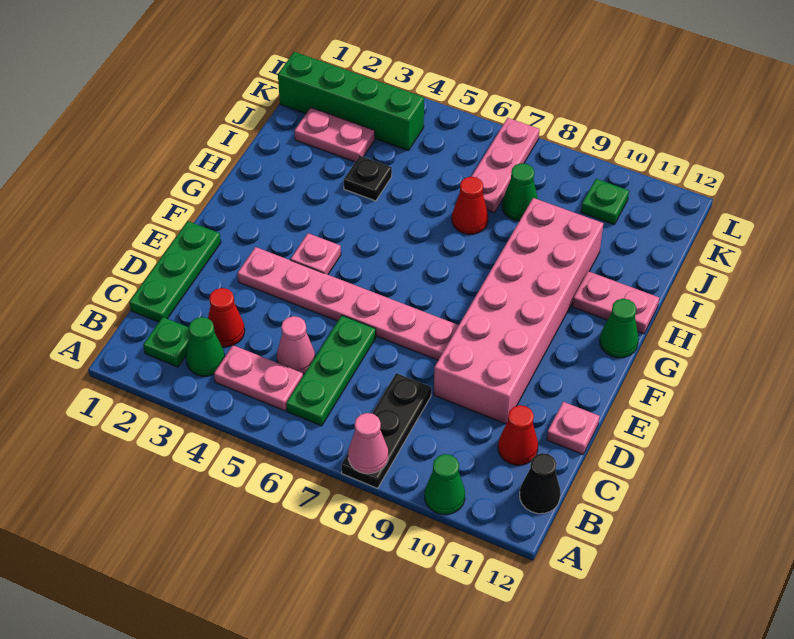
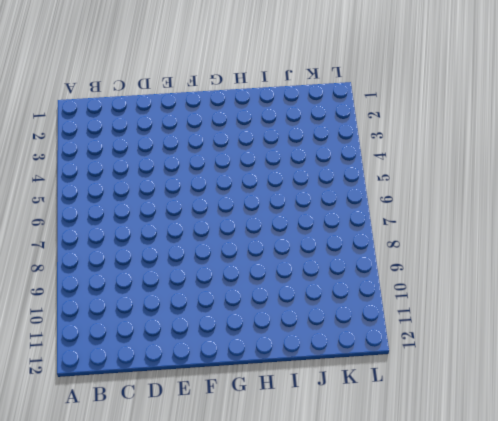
none -> black plate A8:C8 level 1
none -> green cone A10 level 1
none -> green plate B2 level 1

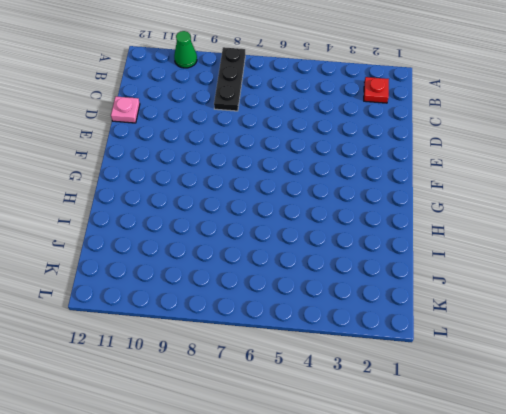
red plate B2 level 1 -> green plate B2 level 1
none -> green cone B3 level 1
none -> pink plate B4:B5 level 1
none -> green plate B6:D6 level 1

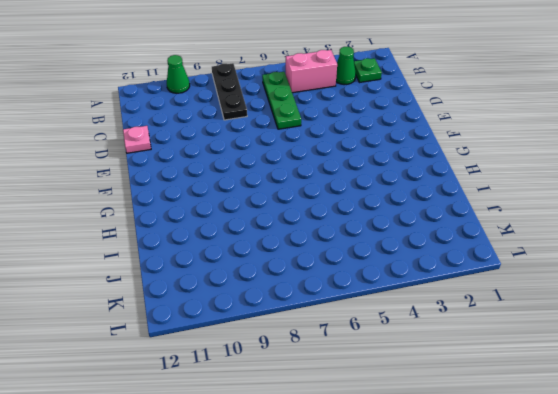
pink brick B4:B5 level 1 -> pink plate B4:B5 level 1
none -> black cone B12 level 1
none -> green plate C1:E1 level 1
none -> red cone C3 level 1

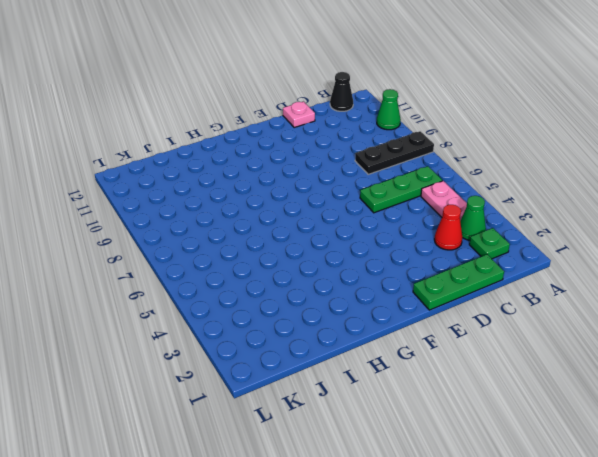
none -> pink cone C5 level 1
none -> red cone C11 level 1
none -> pink brick D9:I10 level 1

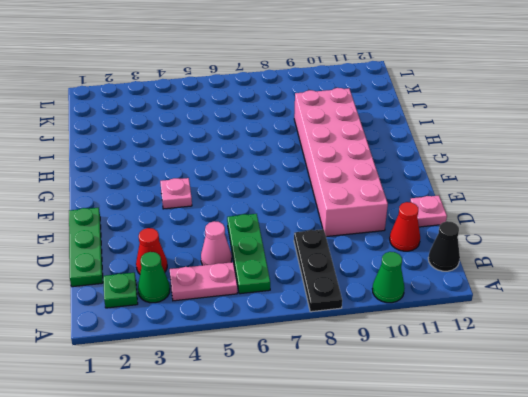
none -> pink plate E3:E8 level 1
none -> green cone G12 level 1
none -> pink plate H11:H12 level 1

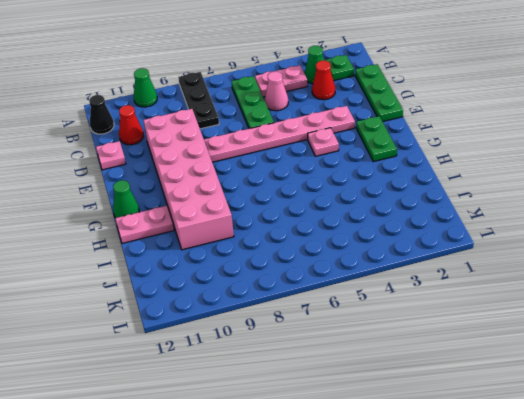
green plate F2:G2 level 1 -> none
none -> black plate I4 level 1
none -> red cone I7 level 1
none -> pink plate J2:J3 level 1

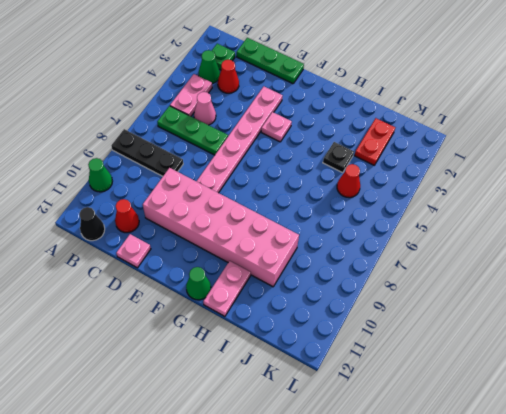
red plate J2:J3 level 1 -> pink plate J2:J3 level 1
red cone J5 level 1 -> red cone I7 level 1
none -> pink plate J7:L7 level 1
none -> green cone J8 level 1
none -> green brick K1:K4 level 1

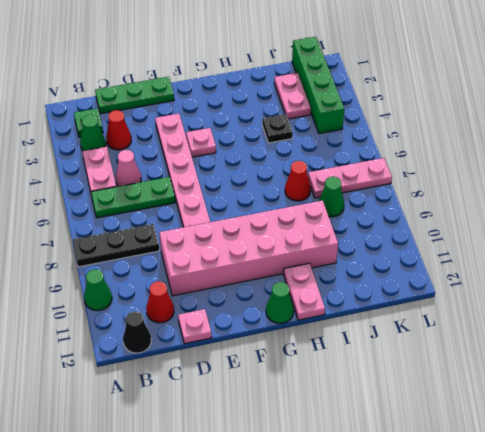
none -> green plate K10 level 1
none -> pink cone A8 level 2

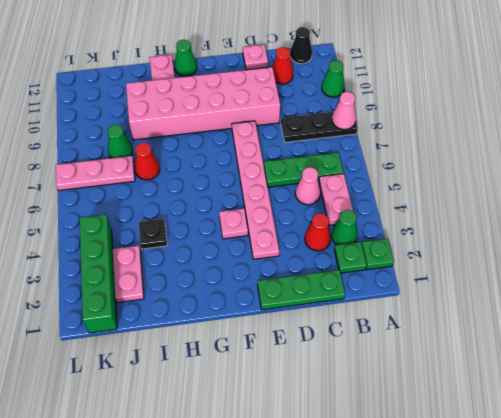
green plate A2 level 1 -> green plate K10 level 1

